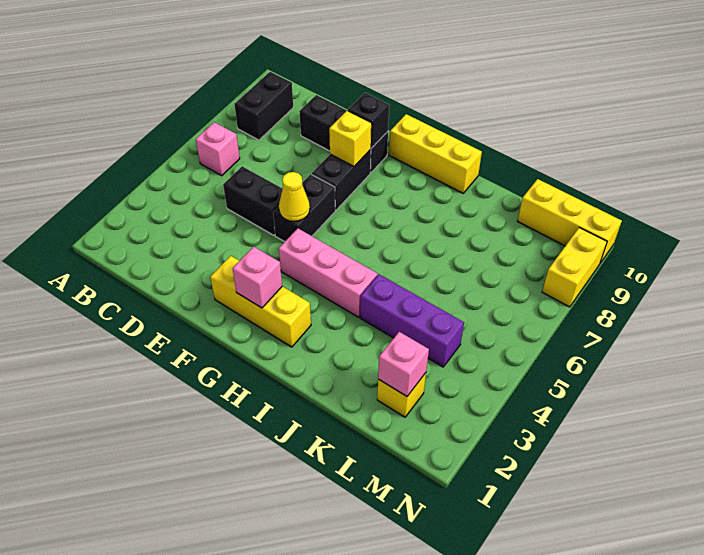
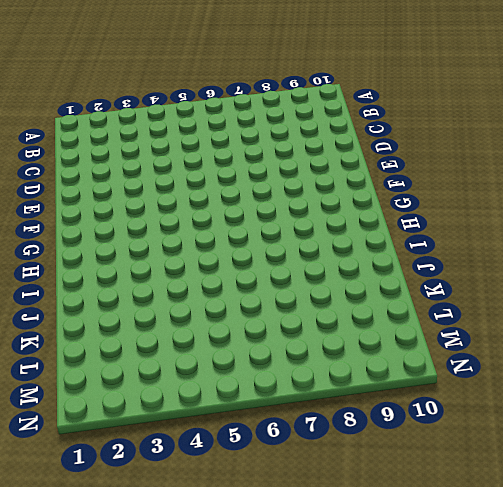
none -> pink brick B6 level 1
none -> black brick B8:B9 level 1
none -> black brick D5:E5 level 1

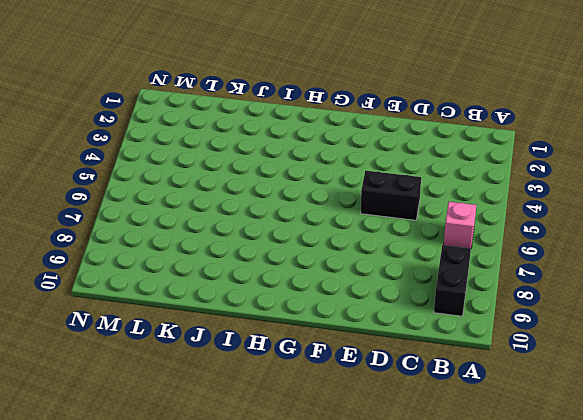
none -> black brick D9:F9 level 1
none -> yellow brick F2:H2 level 1
none -> black brick F5:F6 level 1

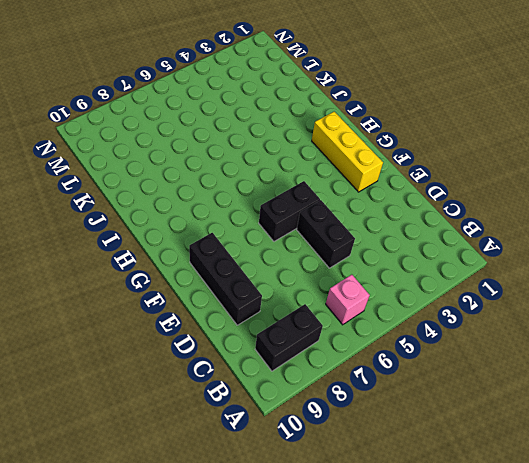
none -> black brick F7:F8 level 1
none -> pink brick G4:I4 level 1
none -> yellow brick G10:I10 level 1

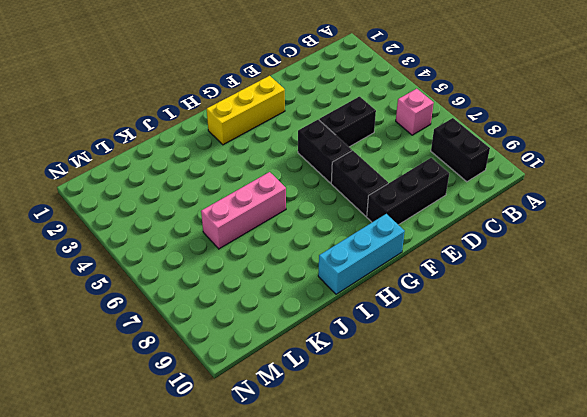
cyan brick G10:I10 level 1 -> yellow brick G10:I10 level 1
pink brick I6:K6 level 1 -> pink brick G4:I4 level 1
none -> purple brick J4:L4 level 1
none -> yellow brick L2 level 1
none -> yellow brick L10:N10 level 1

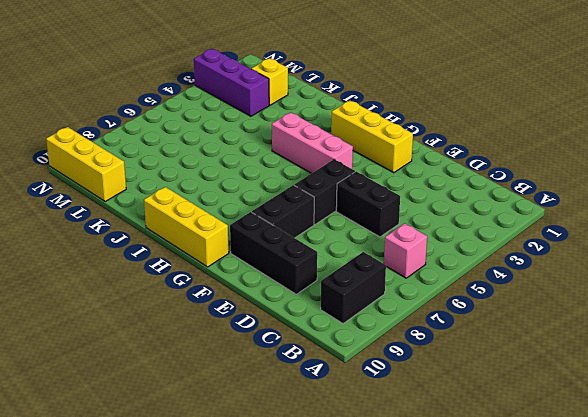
purple brick L3:N3 level 1 -> purple brick J4:L4 level 1
none -> yellow brick N8:N9 level 1
none -> yellow cone F5 level 2
none -> yellow brick F8 level 2

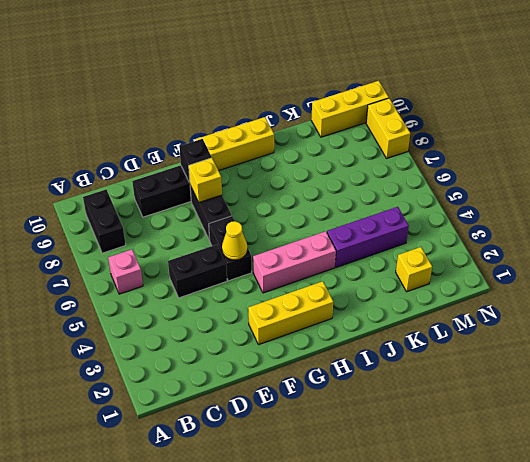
none -> pink brick G2 level 2
none -> pink brick L2 level 2

